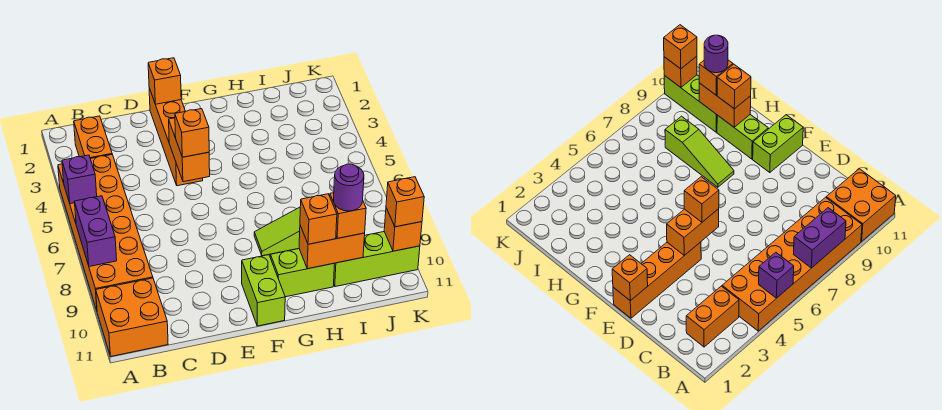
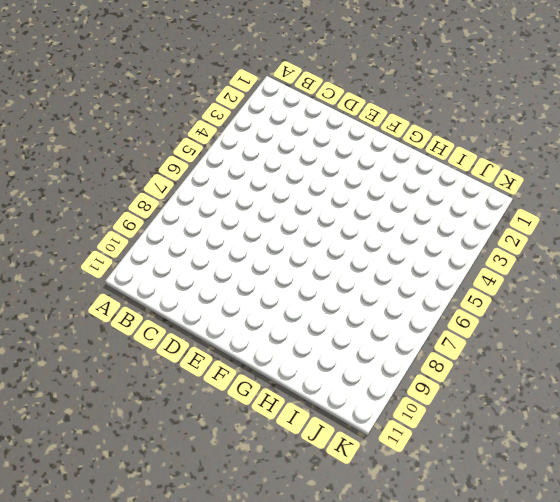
none -> orange brick A4:B9 level 1
none -> orange brick A10:B11 level 1
none -> orange brick B2:B3 level 1

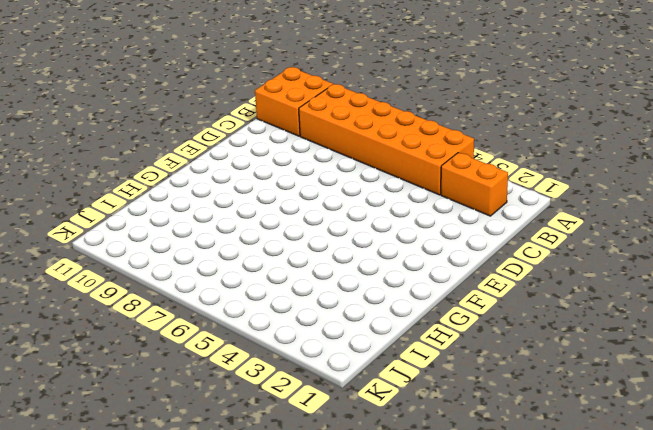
none -> orange brick E1:E4 level 1
none -> lime brick F10:F11 level 1
none -> lime slope G8:I8 level 1 top I

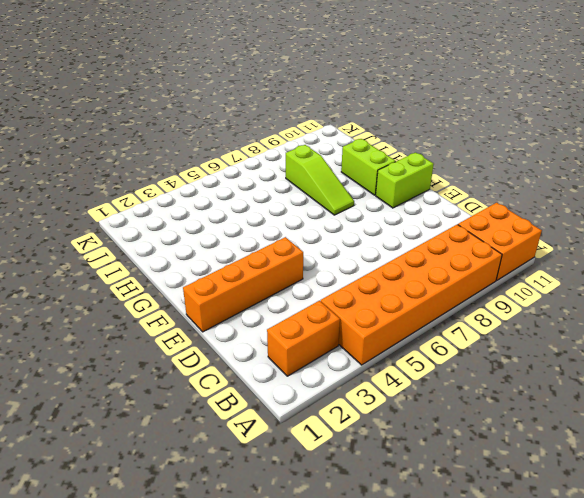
none -> lime brick I10:K10 level 1
none -> purple brick A5 level 2
none -> purple brick A7:A8 level 2

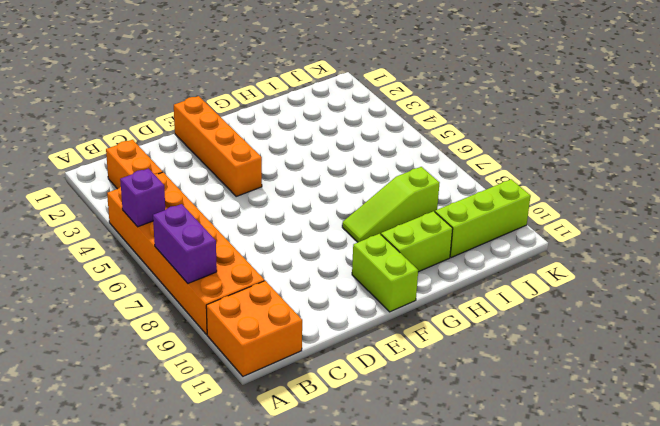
none -> orange brick E1 level 2
none -> orange brick E4:E5 level 2
none -> orange brick H10:I10 level 2

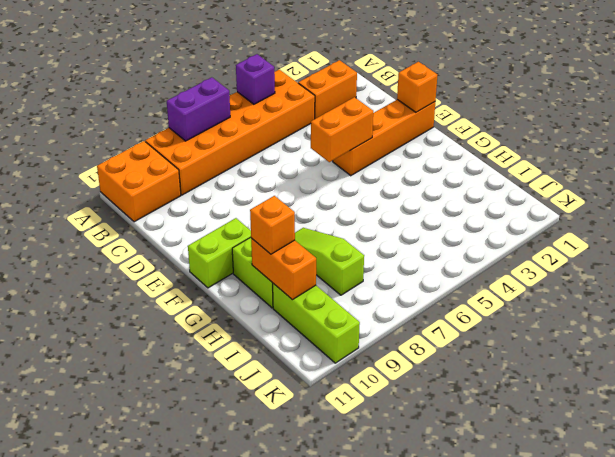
none -> orange brick K10 level 2
none -> orange brick E5 level 3
none -> orange brick I10 level 3

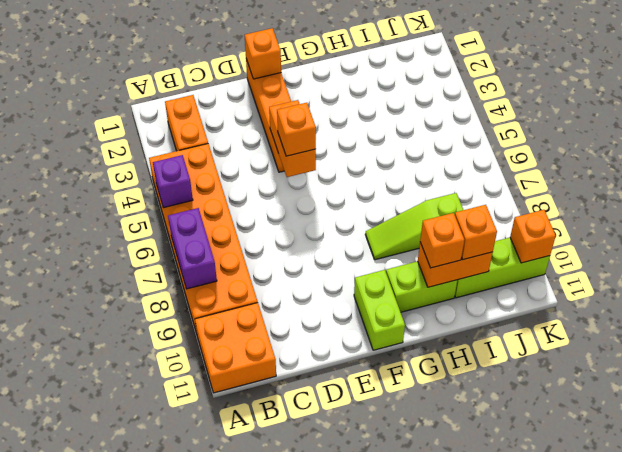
none -> orange brick K10 level 3
none -> purple round brick I10 level 4

